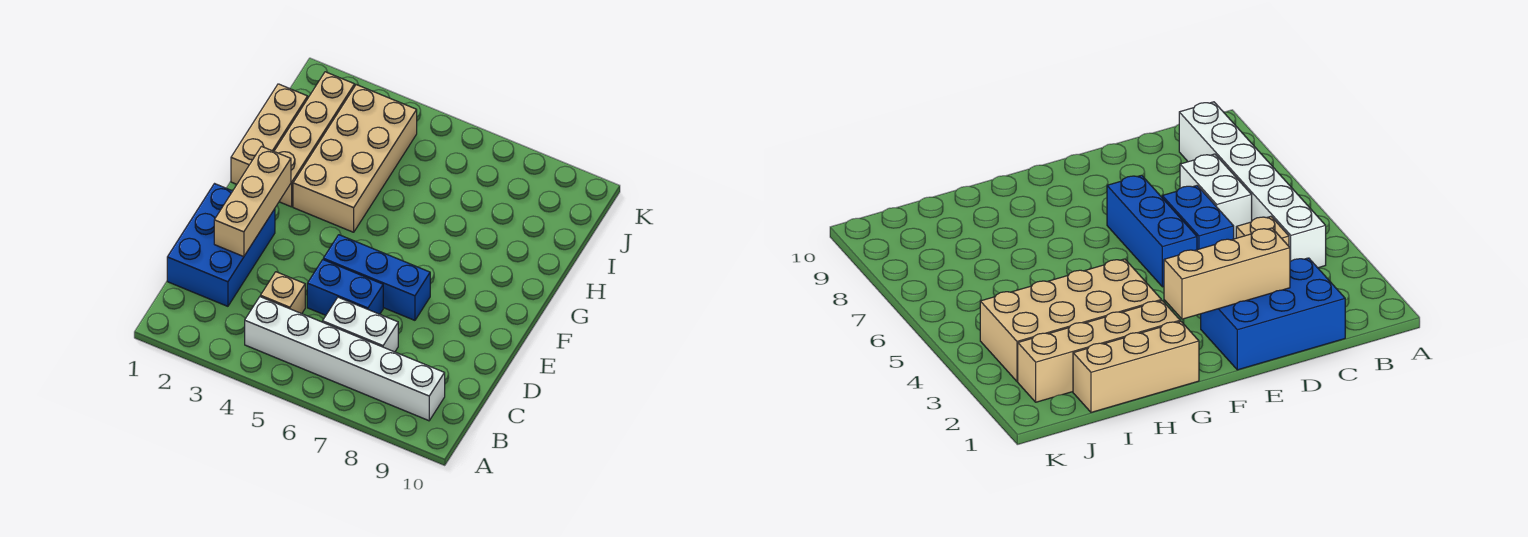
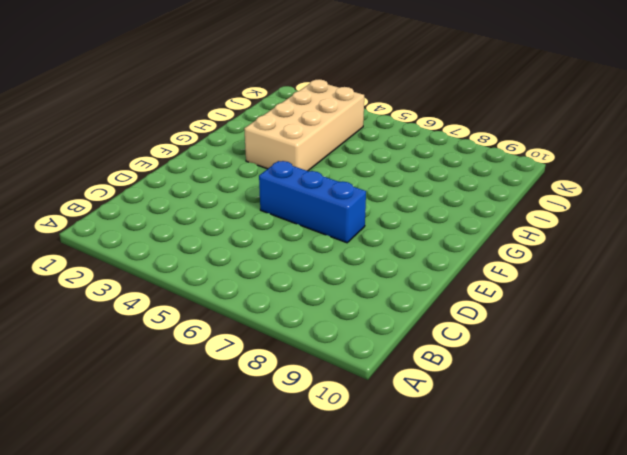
none -> white brick B4:B9 level 1
none -> blue brick C1:E2 level 1

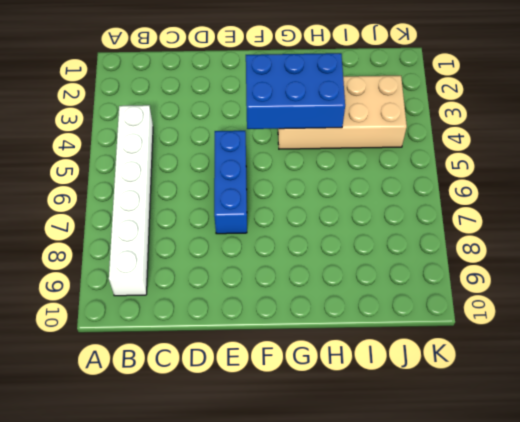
blue brick F3:H4 level 2 -> blue brick C1:E2 level 1
none -> tan brick C4 level 1
none -> white brick C6:C7 level 1

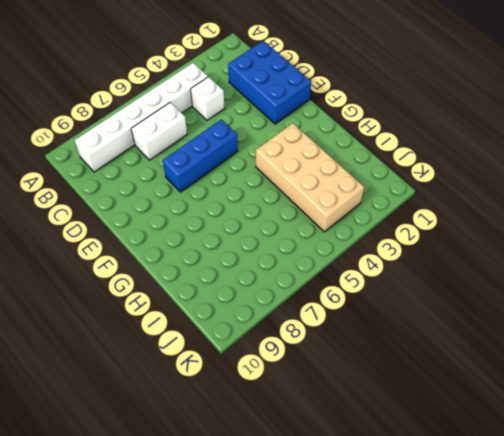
white brick C4 level 1 -> tan brick C4 level 1
none -> blue brick D5:D6 level 1
none -> tan brick G1:I1 level 1

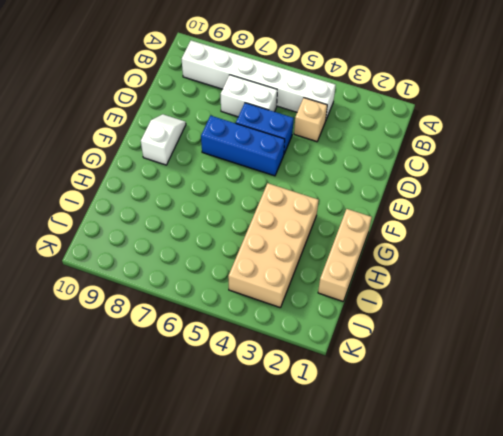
white slope E9:F9 level 1 top F -> none
none -> blue brick C1:E2 level 1
none -> tan brick G2:J2 level 1

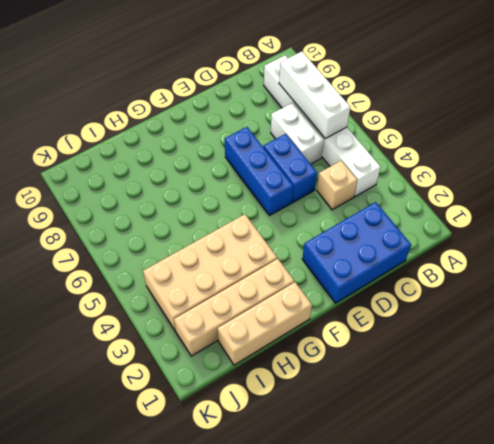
white brick B6:B8 level 2 -> none
none -> tan brick D2:F2 level 2

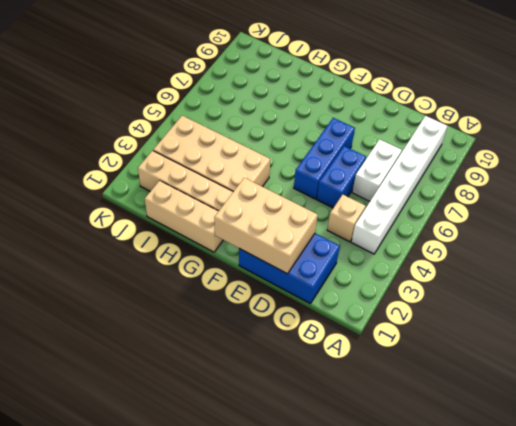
tan brick D1:F2 level 2 -> tan brick D2:F2 level 2

